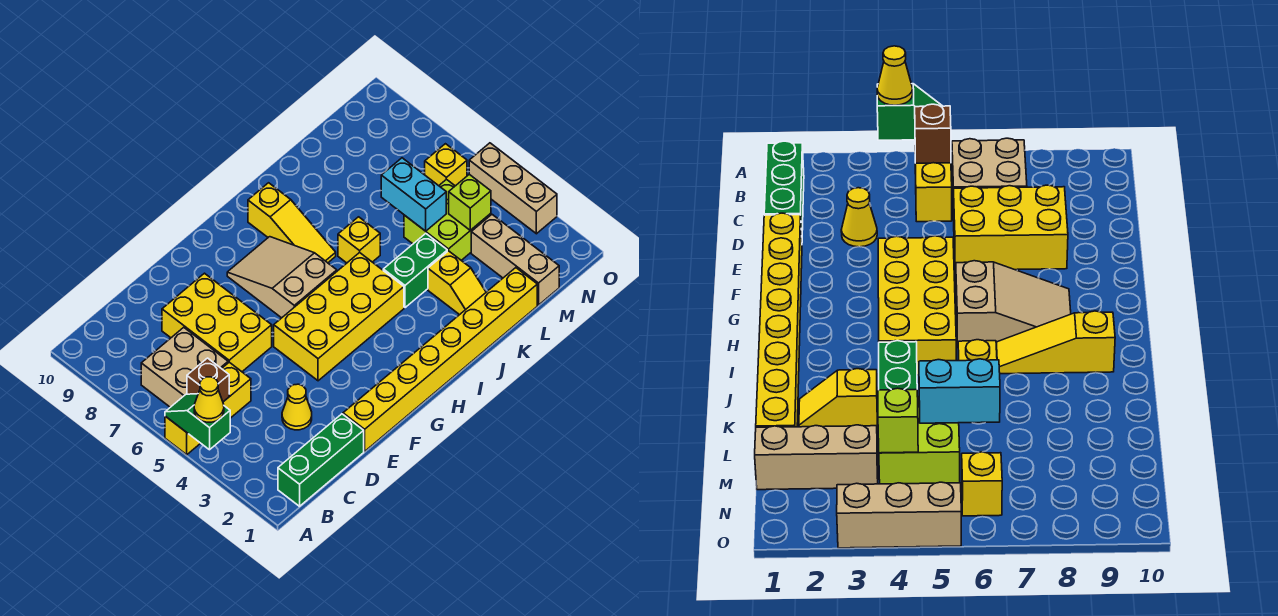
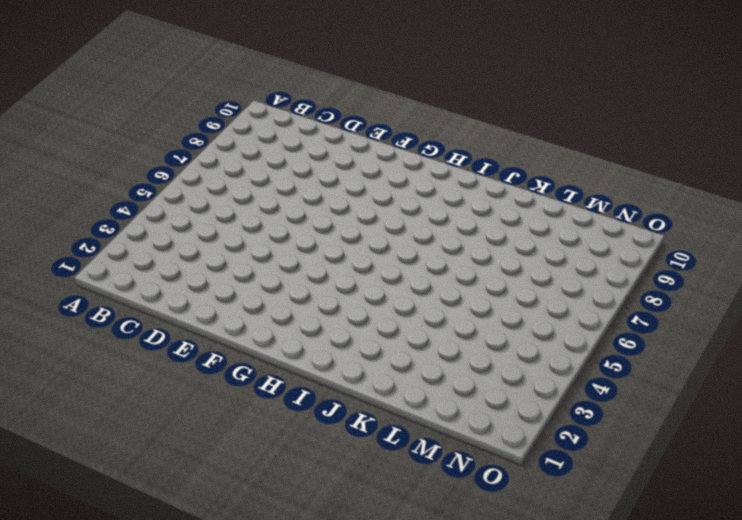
none -> yellow brick A5:C5 level 1
none -> green brick B1:D1 level 1
none -> tan brick B6:C7 level 1

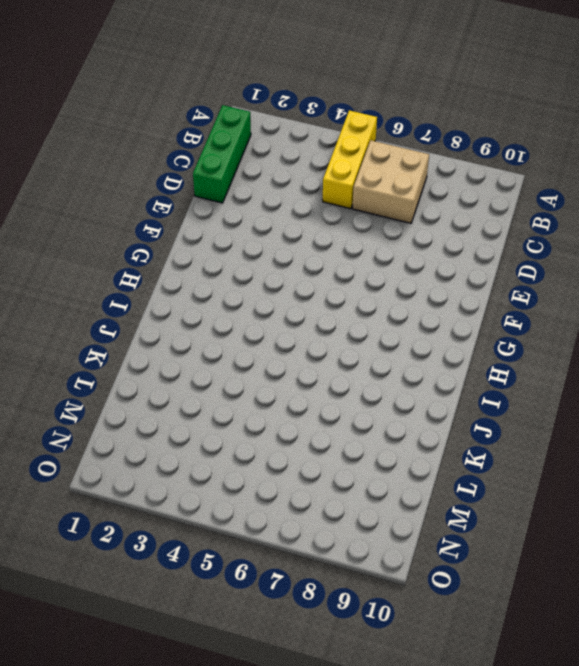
none -> yellow cone D3 level 1
none -> yellow brick D6:E8 level 1
none -> yellow brick E1:L1 level 1

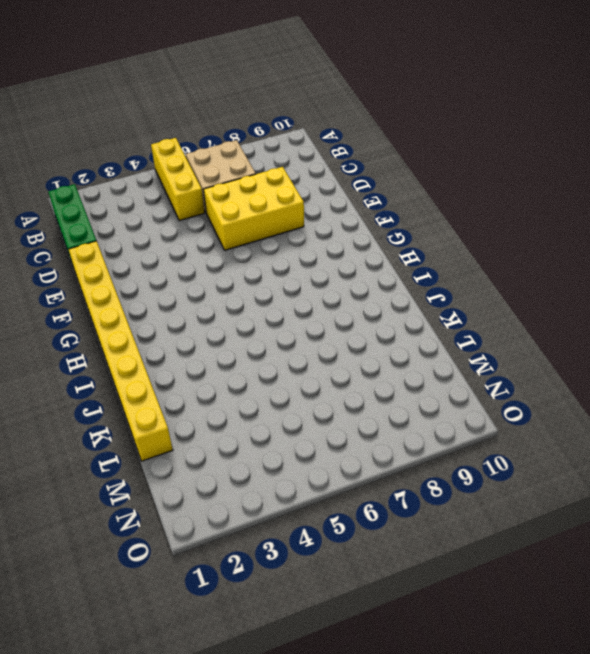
none -> yellow cone D3 level 1
none -> yellow brick F4:I5 level 1
none -> tan slope G6:H8 level 1 top 6

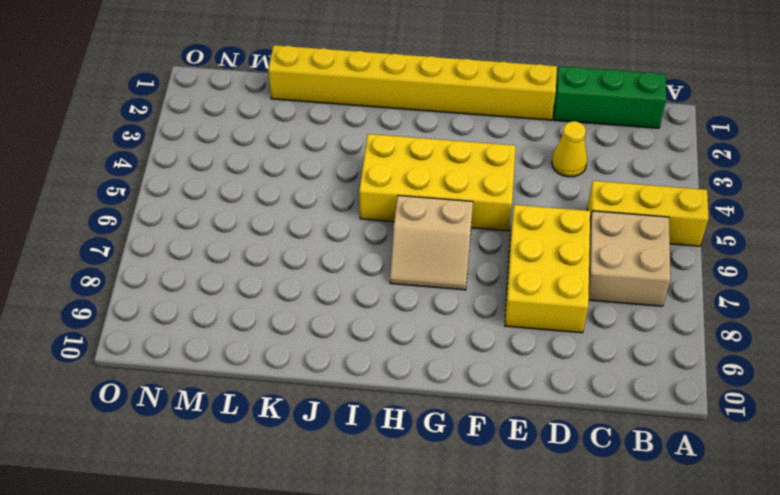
tan slope G6:H7 level 1 top 6 -> tan slope G6:H8 level 1 top 6
none -> yellow slope I7:I9 level 1 top 9
none -> green brick J4:K4 level 1
none -> yellow brick J6 level 1

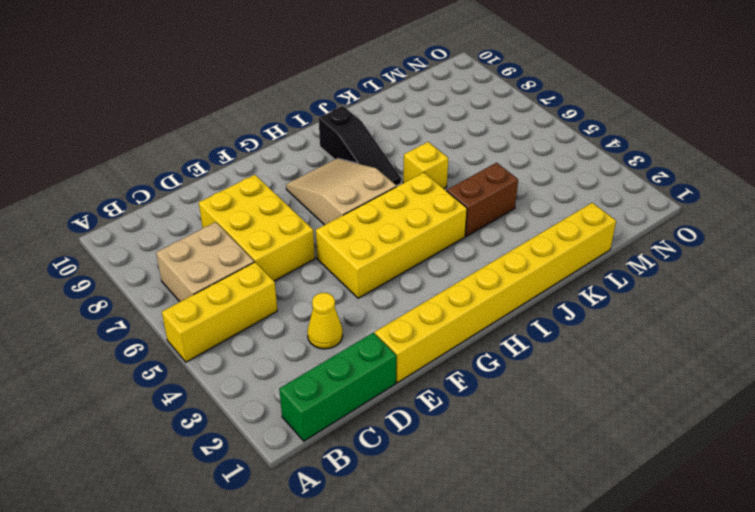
black slope I7:I9 level 1 top 9 -> yellow slope I7:I9 level 1 top 9
brown brick J4:K4 level 1 -> green brick J4:K4 level 1
none -> yellow slope K2:K3 level 1 top 3
none -> lime brick L4:M5 level 1
none -> tan brick M1:M3 level 1

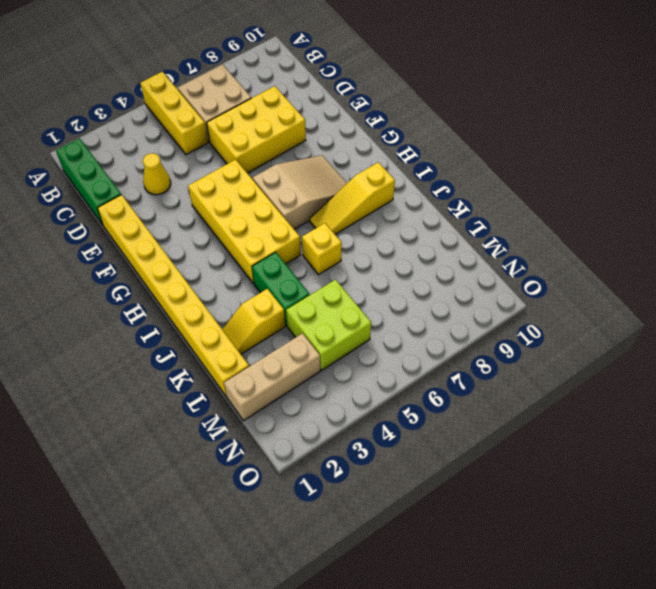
none -> yellow brick N6 level 1
none -> tan brick O3:O5 level 1
none -> green slope A4:A5 level 2 top 4

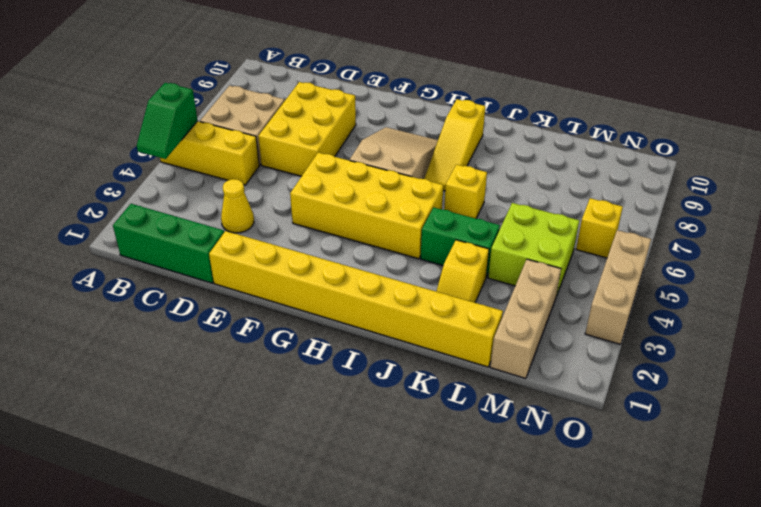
green slope A4:A5 level 2 top 5 -> green slope A4:A5 level 2 top 4
none -> brown brick B5 level 2
none -> cyan brick L5:L6 level 2
none -> lime brick M4 level 2

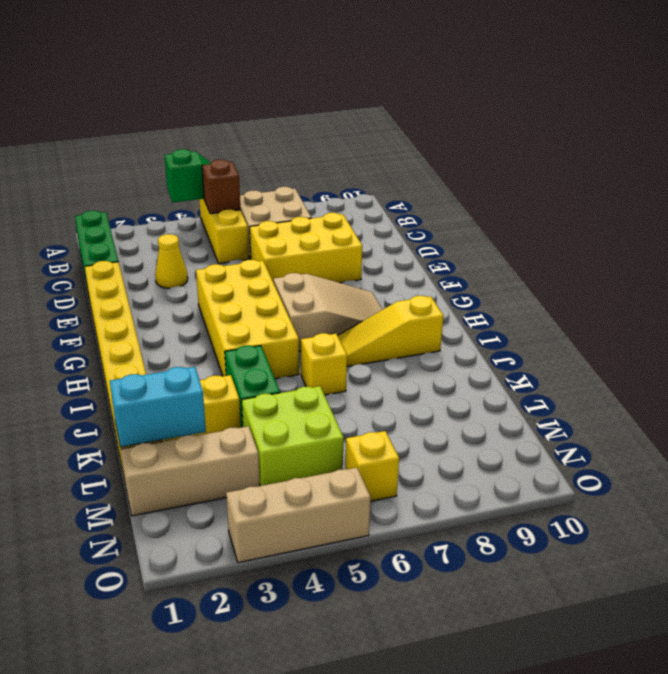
cyan brick L1:L2 level 2 -> cyan brick L5:L6 level 2
none -> lime brick M4 level 2
none -> yellow cone A4 level 3

